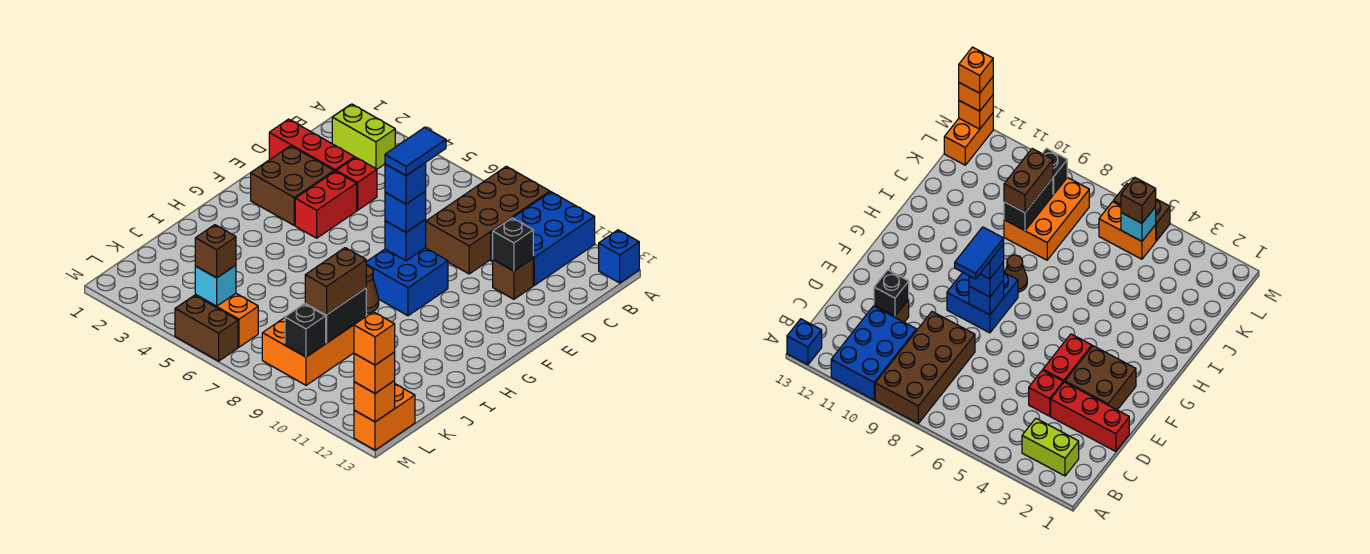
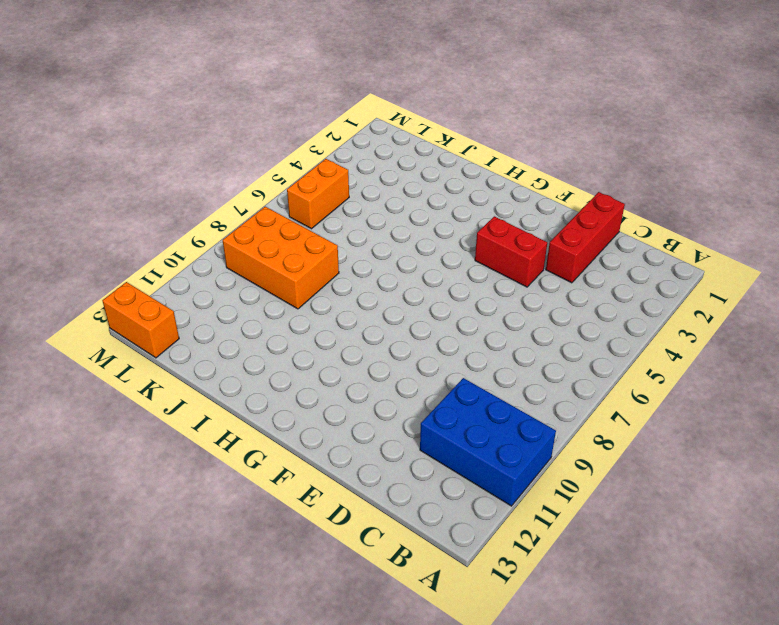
none -> brown brick A8:D9 level 1
none -> blue brick A13 level 1
none -> lime brick B2:B3 level 1

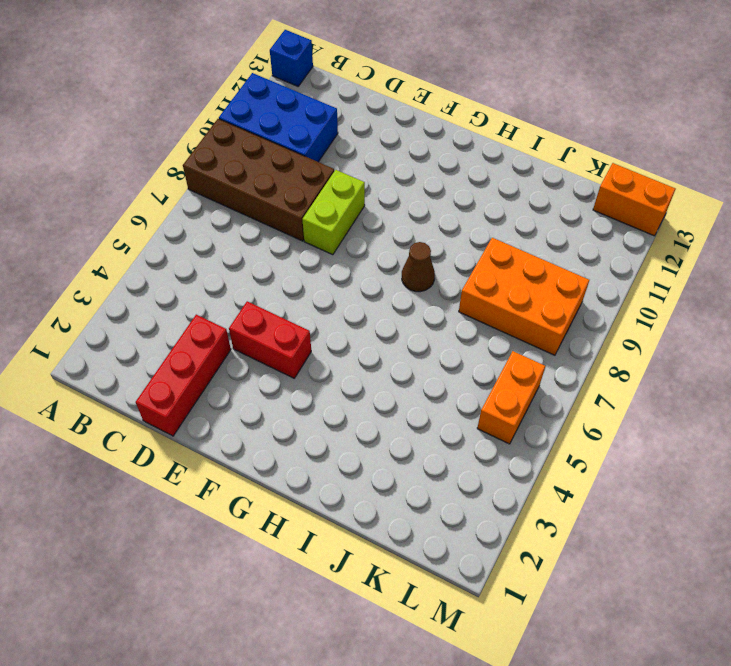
lime brick E8:E9 level 1 -> lime brick B2:B3 level 1
none -> red brick D4 level 1
none -> brown brick D11 level 1
none -> brown brick E2:F3 level 1

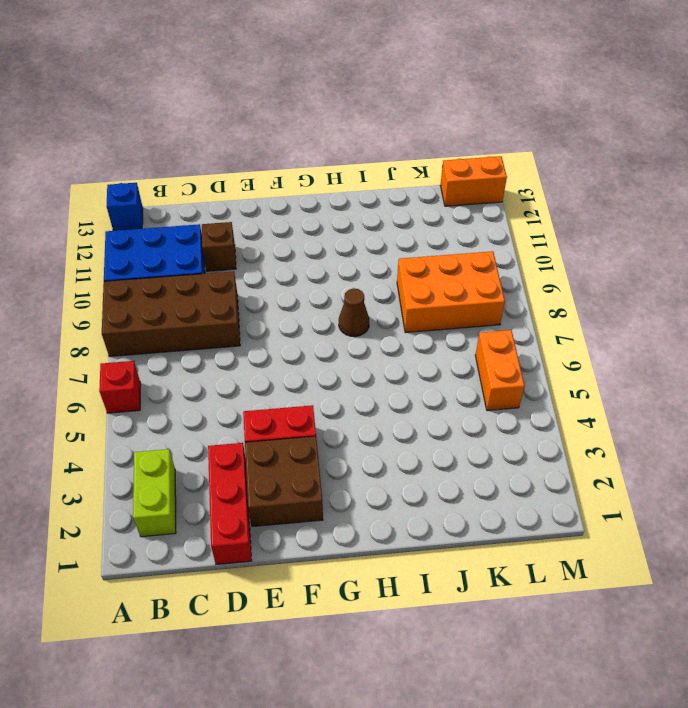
red brick A6 level 1 -> red brick D4 level 1
none -> blue brick F8:G9 level 1
none -> brown brick M5:M6 level 1
none -> black brick D11 level 2

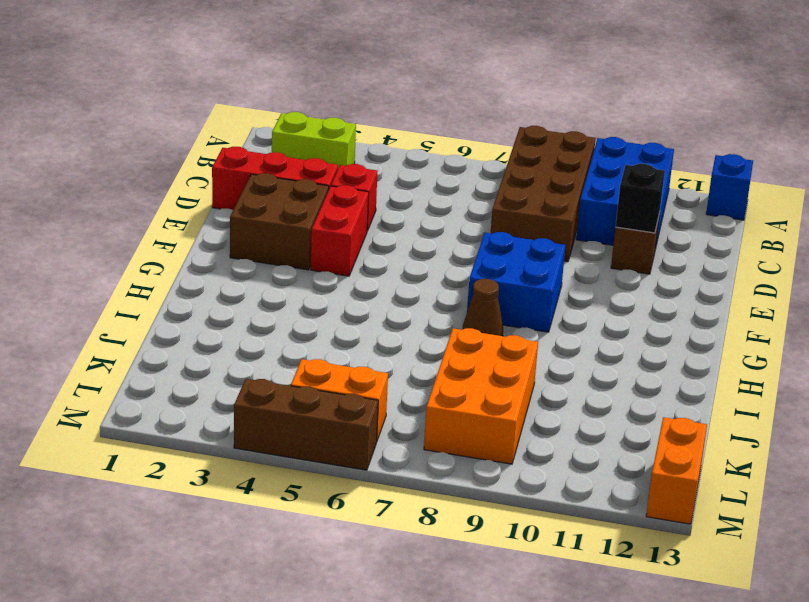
brown brick M4:M6 level 1 -> brown brick M5:M6 level 1
none -> blue brick F8 level 2
none -> black brick J9:K9 level 2
none -> cyan brick L5 level 2

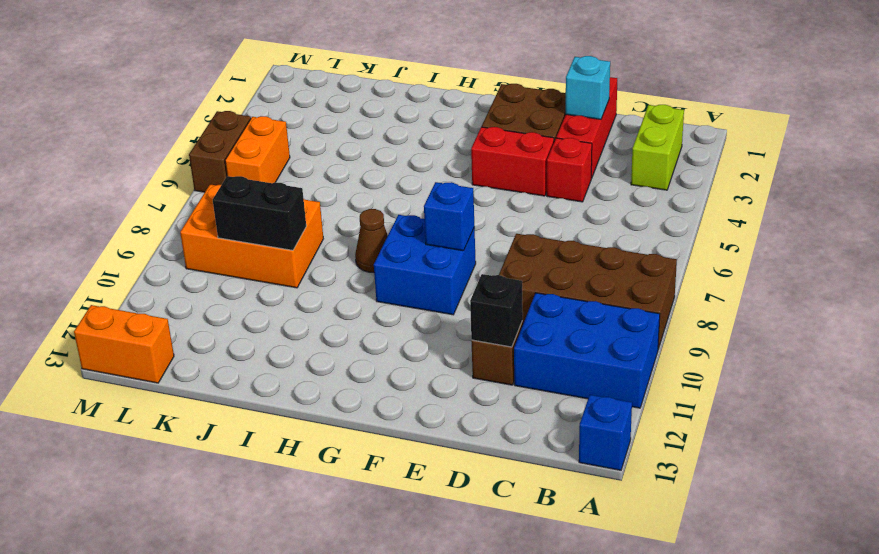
cyan brick D2 level 2 -> cyan brick L5 level 2
none -> black brick L9 level 2
none -> orange brick M13 level 2
none -> blue brick F8 level 3

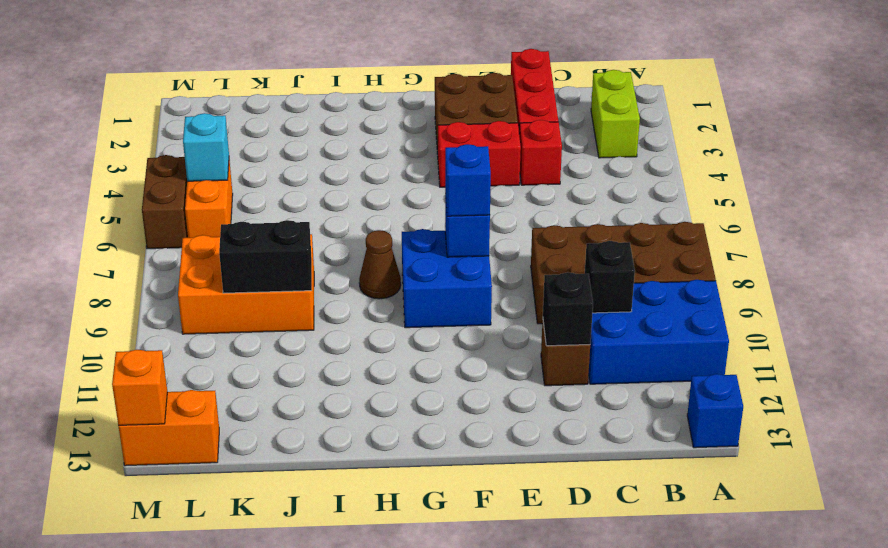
black brick C10 level 2 -> black brick L9 level 2
none -> brown brick J9:K9 level 3
none -> brown brick L5 level 3
none -> orange brick M13 level 3

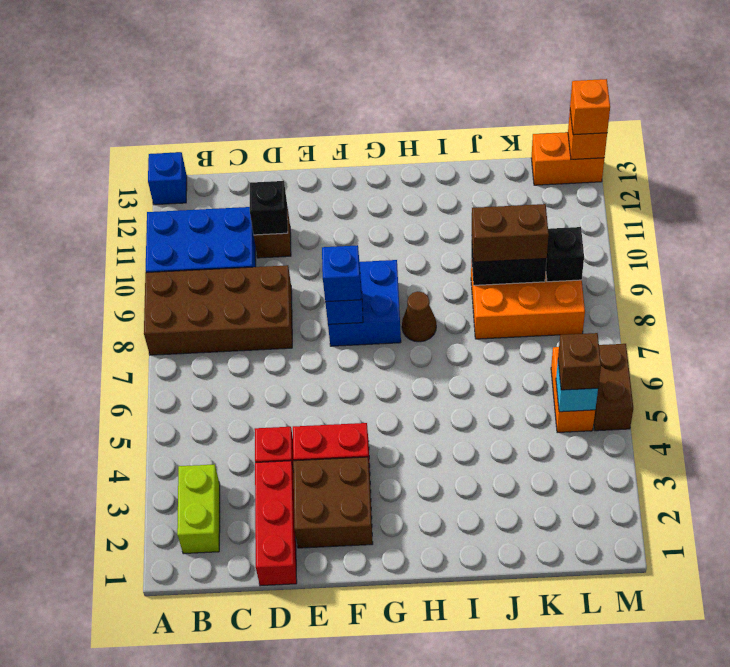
none -> blue brick F8 level 4
none -> orange brick M13 level 4
none -> blue tile E8:F8 level 5

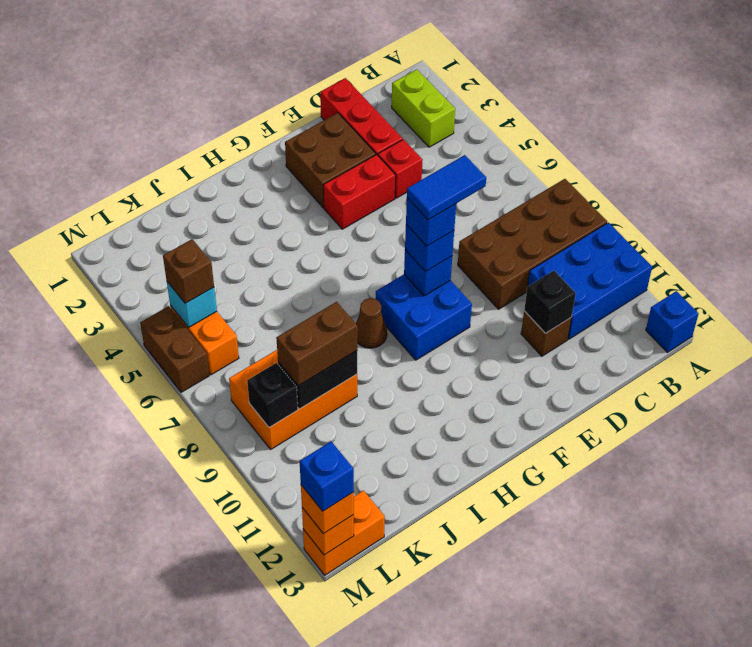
blue brick M13 level 4 -> orange brick M13 level 4

